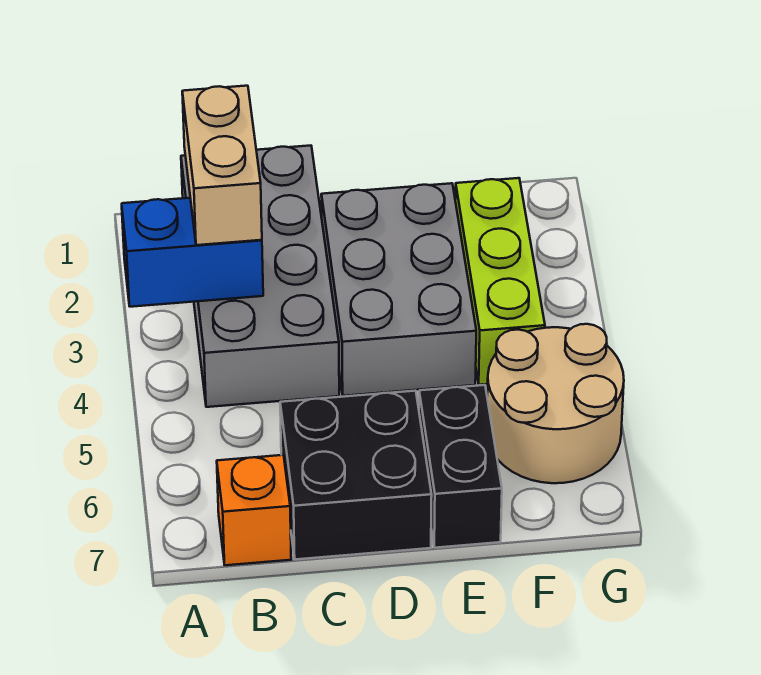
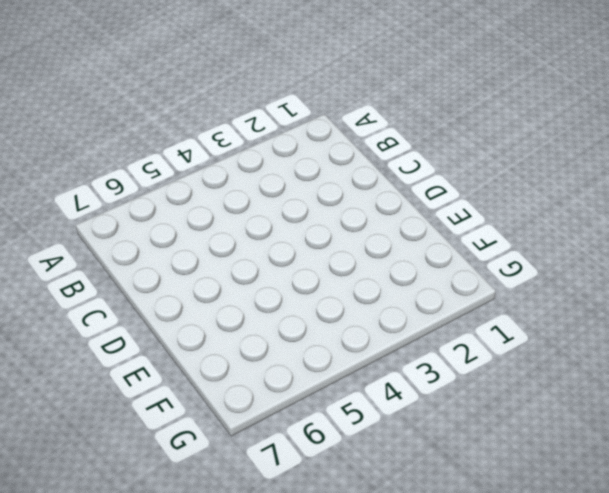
none -> grey brick B1:C4 level 1
none -> orange brick B7 level 1

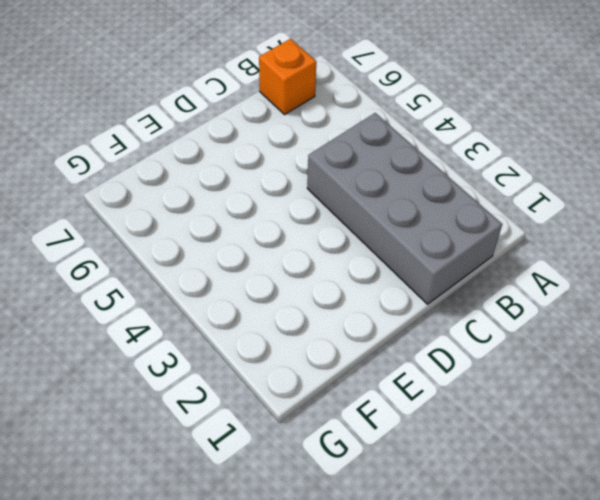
none -> black brick C6:D7 level 1
none -> grey brick D2:E4 level 1

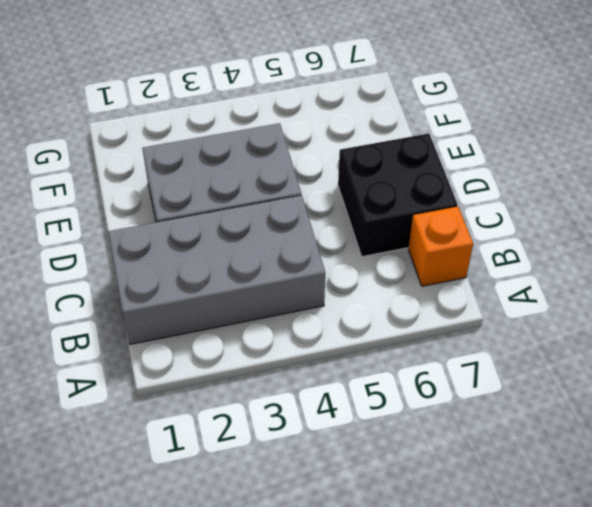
none -> black brick E6:E7 level 1
none -> lime brick F2:F4 level 1

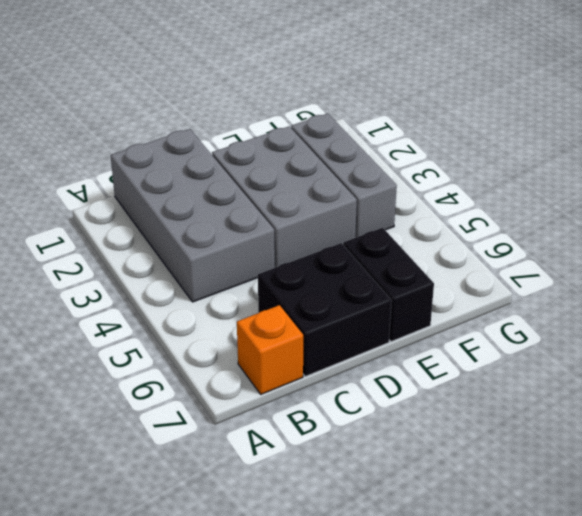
grey brick F2:F4 level 1 -> lime brick F2:F4 level 1
none -> tan round brick F5:G6 level 1
none -> blue brick A3:B3 level 2

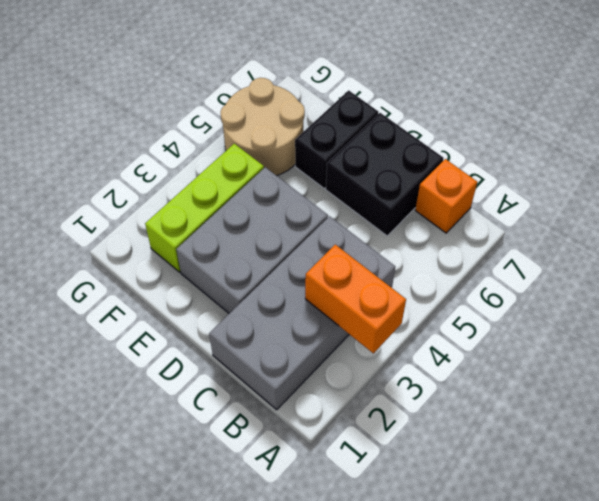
orange brick A3:B3 level 2 -> blue brick A3:B3 level 2
none -> tan brick B2:B3 level 3

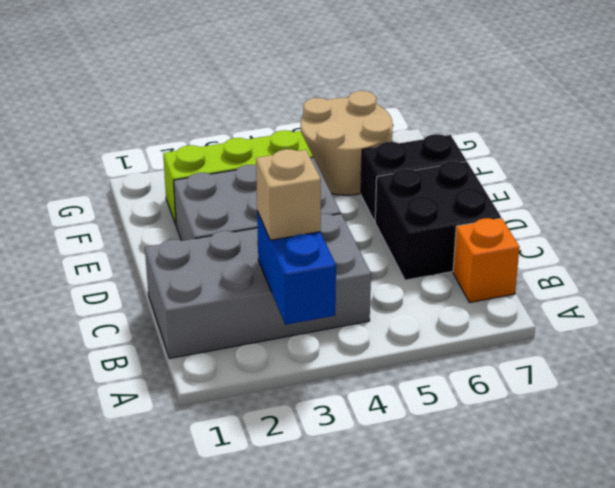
tan brick B3 level 3 -> tan brick B2:B3 level 3

